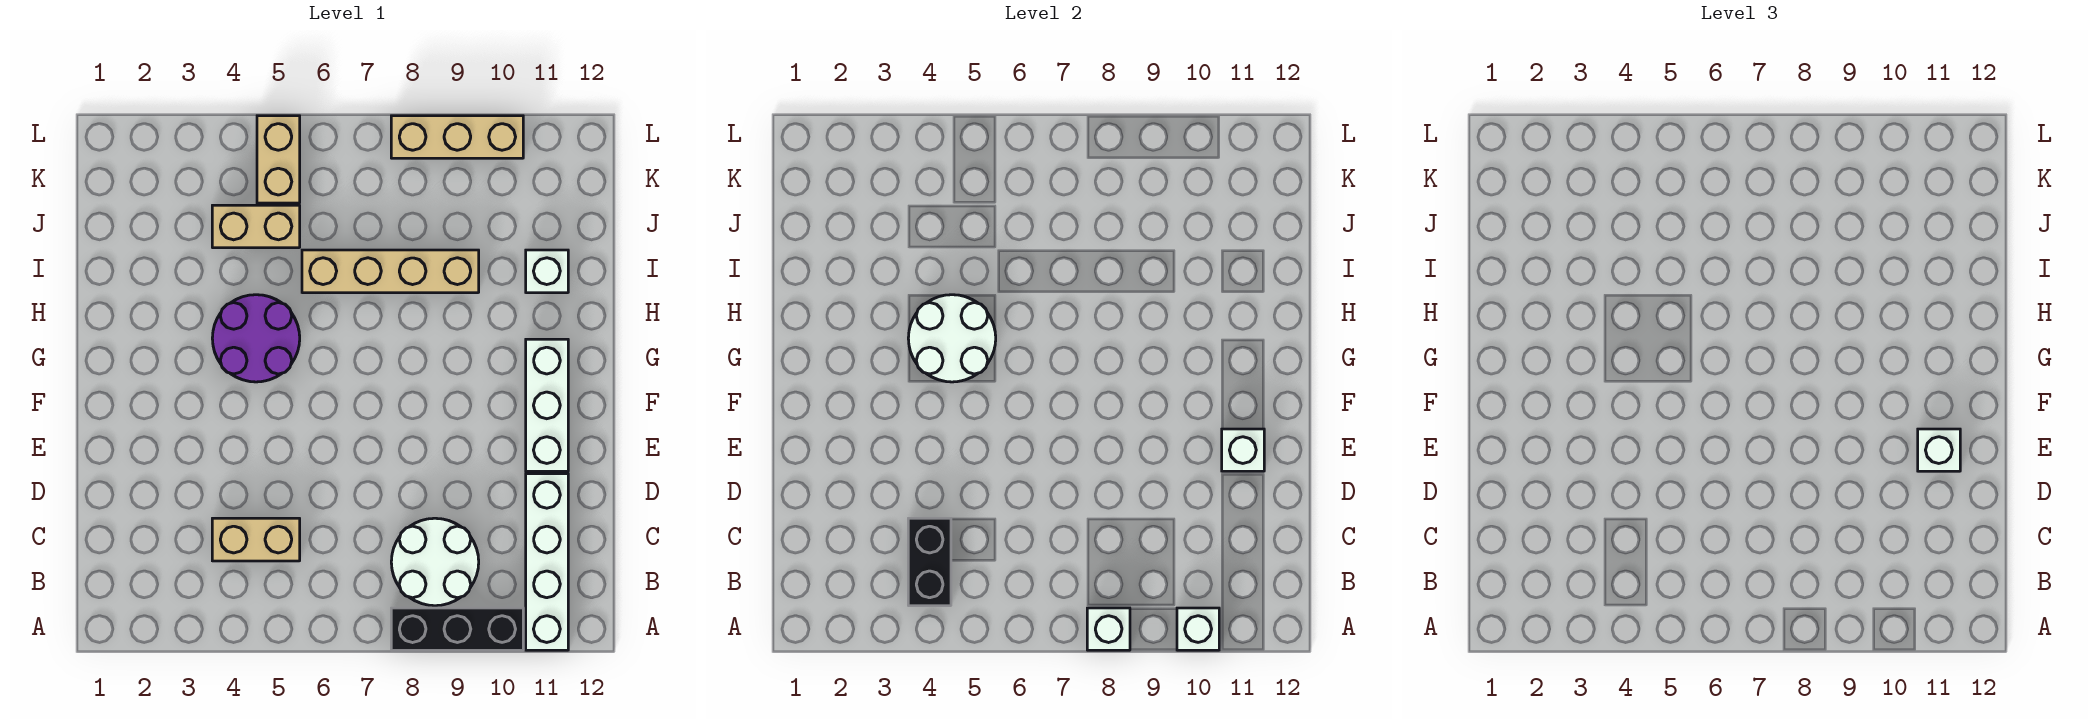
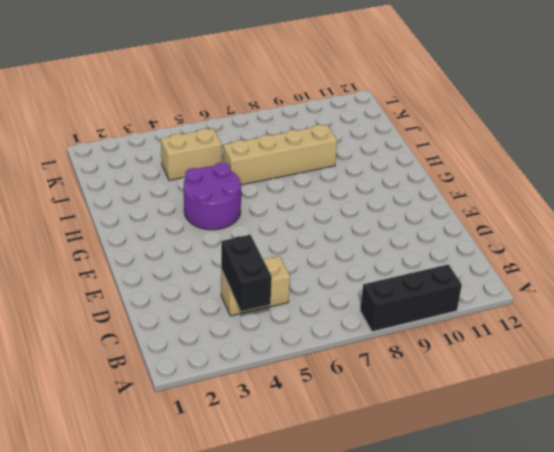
none -> white brick A11:D11 level 1
none -> white round brick B8:C9 level 1
none -> white brick E11:G11 level 1

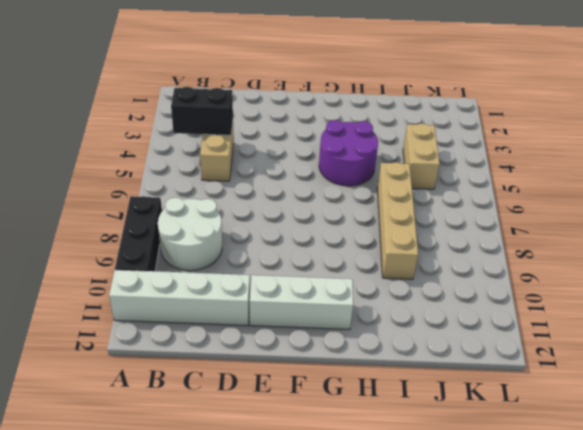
none -> white brick I11 level 1
none -> tan brick K5:L5 level 1
none -> tan brick L8:L10 level 1

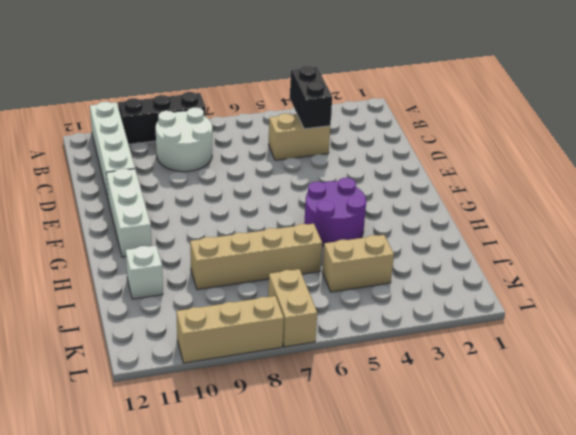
tan brick K7:L7 level 1 -> tan brick K5:L5 level 1
none -> white brick A8 level 2
none -> white brick A10 level 2
none -> white brick E11 level 2

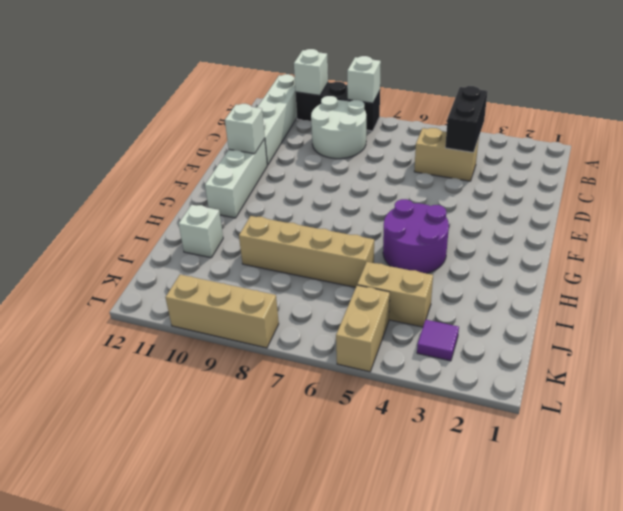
purple tile K3 level 1 -> none
none -> white round brick G4:H5 level 2
none -> white brick E11 level 3

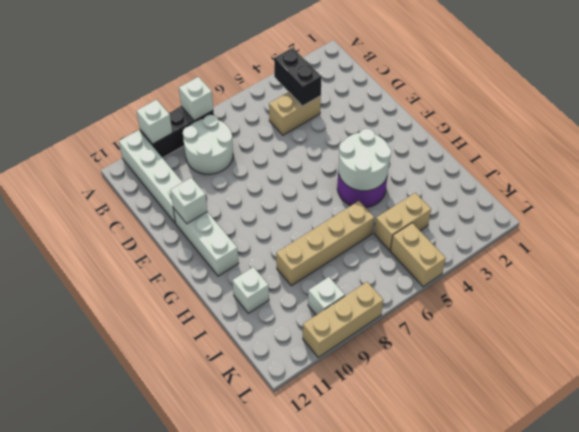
white brick K9 level 1 -> white brick E11 level 3

